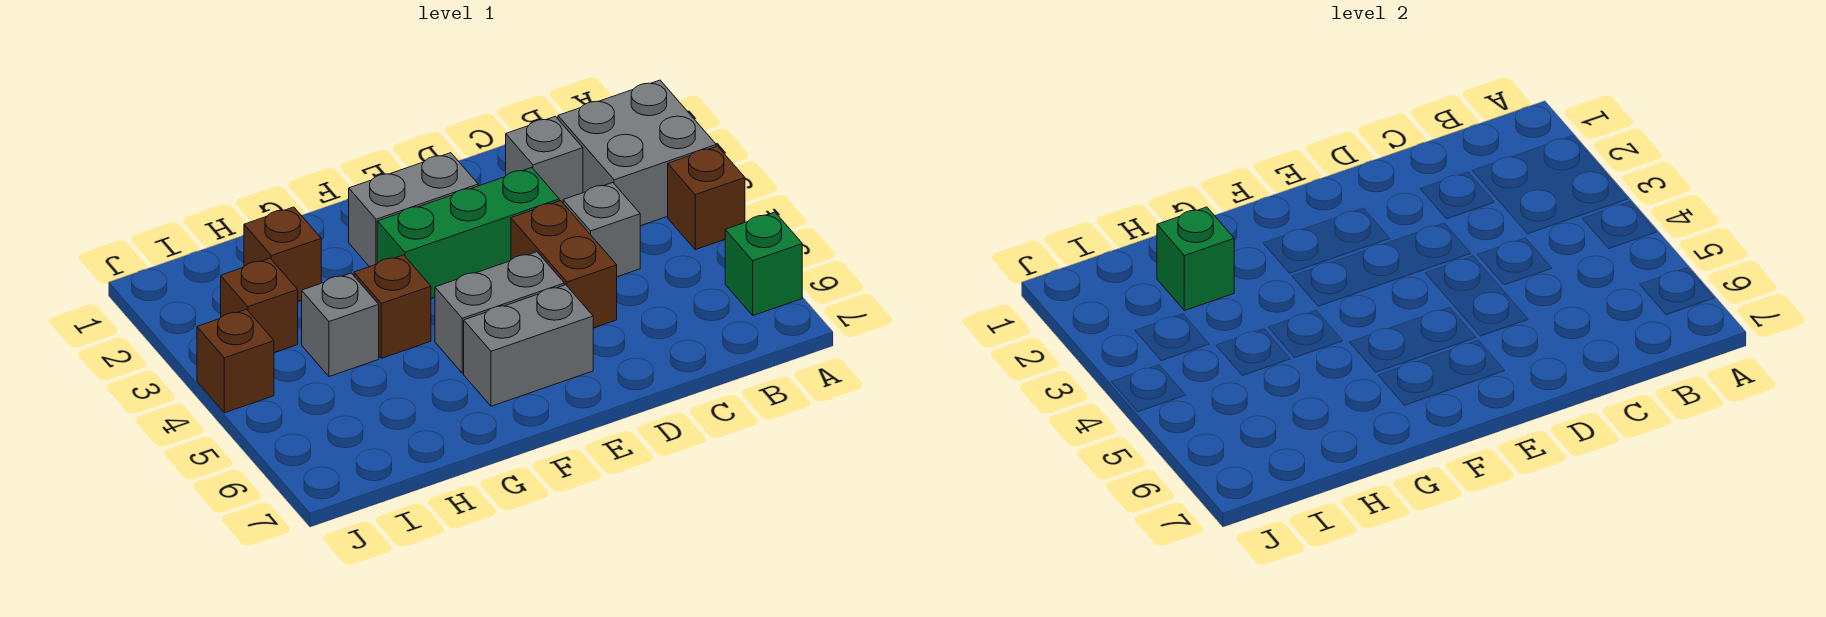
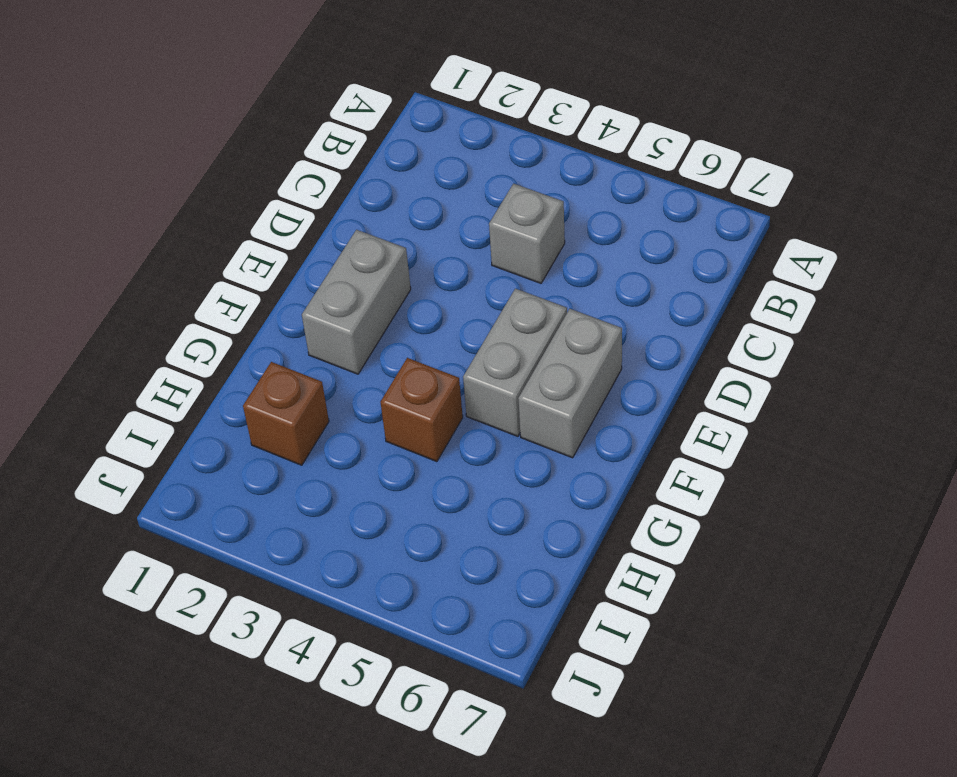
none -> grey brick A2:B3 level 1
none -> brown brick A4 level 1
none -> green brick A6 level 1

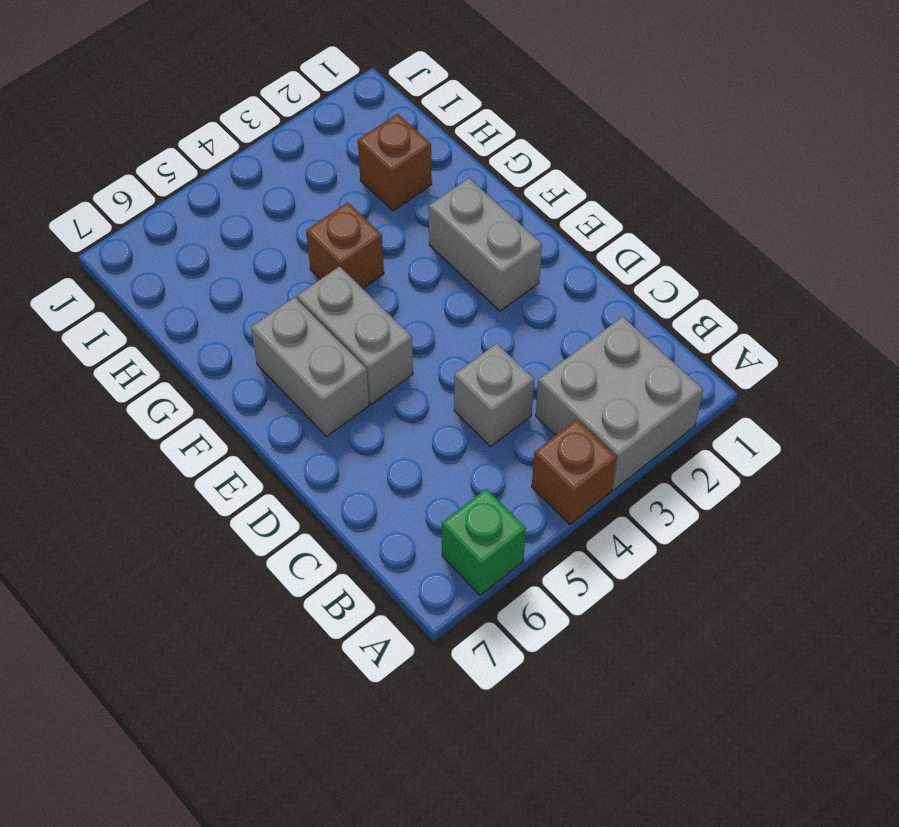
none -> grey brick C2 level 1
none -> green brick D3:F3 level 1
none -> brown brick D4:D5 level 1

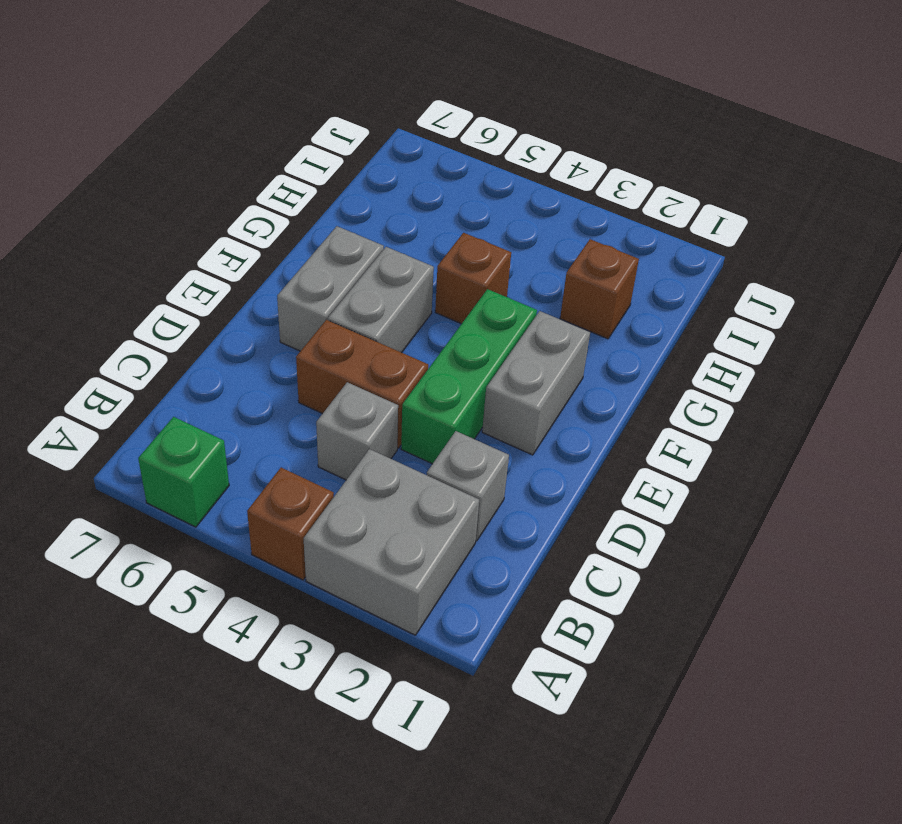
none -> grey brick H4 level 1
none -> brown brick I3 level 1
none -> brown brick J4 level 1

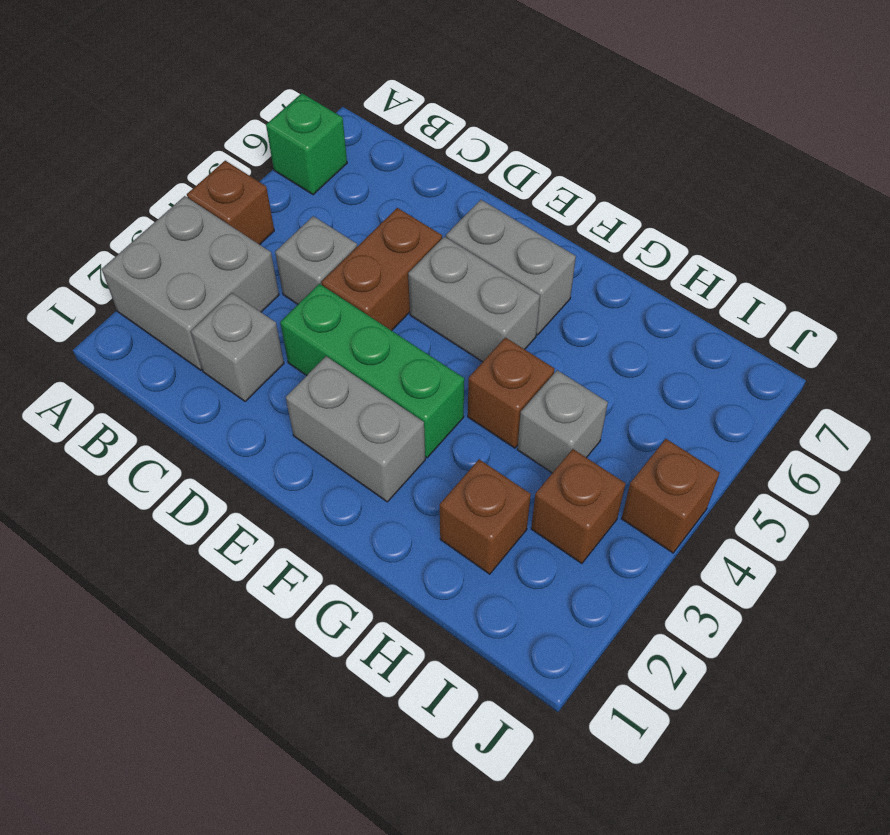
none -> green brick H2 level 2

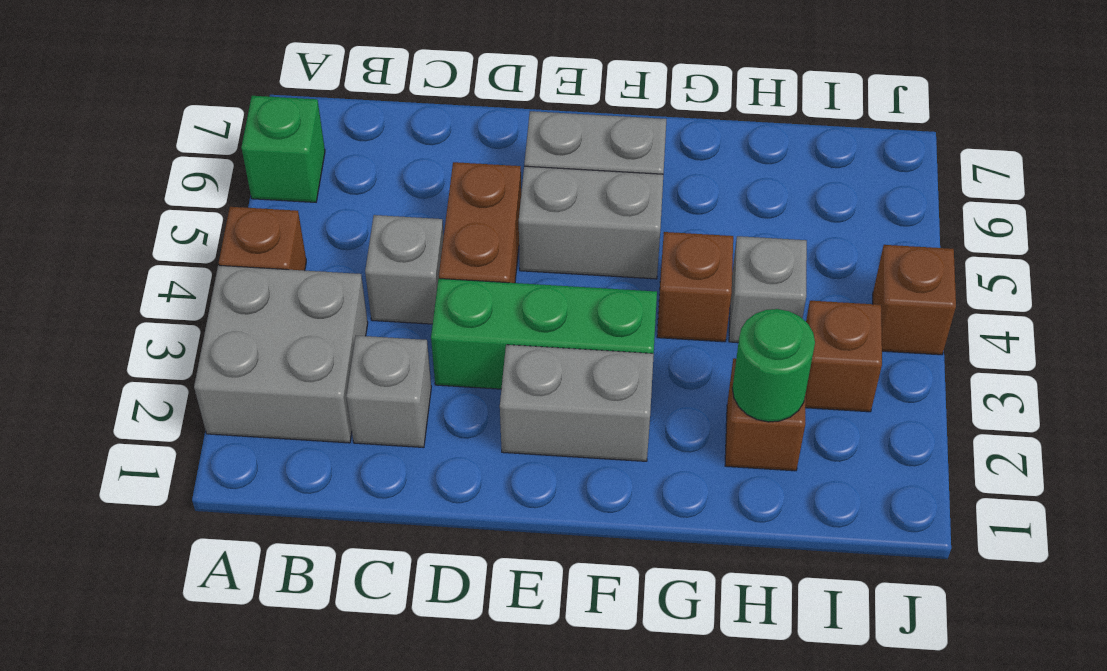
green round brick H2 level 2 -> green brick H2 level 2

